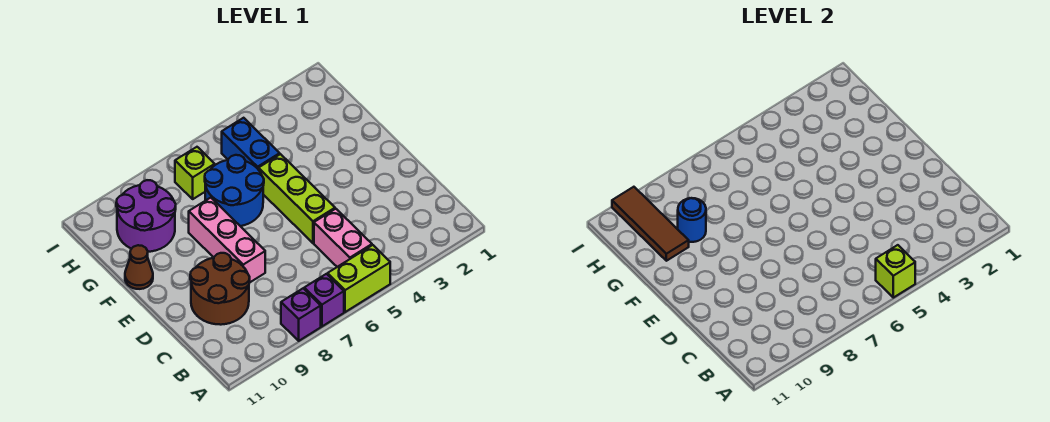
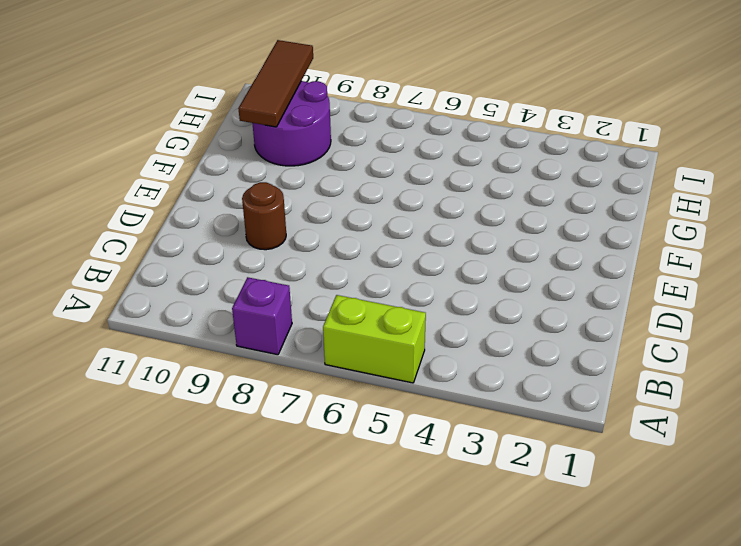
brown round brick D9 level 1 -> brown round brick C9:D10 level 1
none -> purple brick A7 level 1
none -> pink brick B5:C5 level 1
none -> lime brick D5:F5 level 1

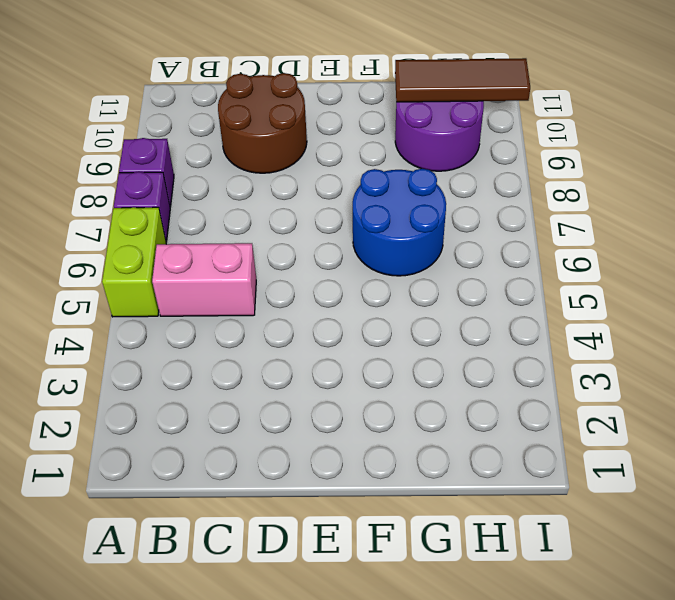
none -> lime brick D5:F5 level 1
none -> pink brick D8:F8 level 1
none -> brown cone F11 level 1

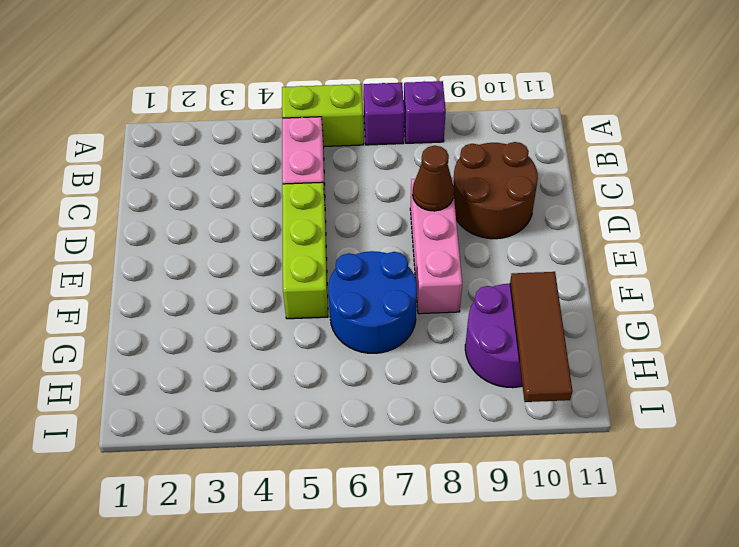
brown cone D8 level 2 -> brown cone F11 level 1
none -> blue brick G5:H5 level 1
none -> lime brick H7 level 1
none -> lime brick A5 level 2

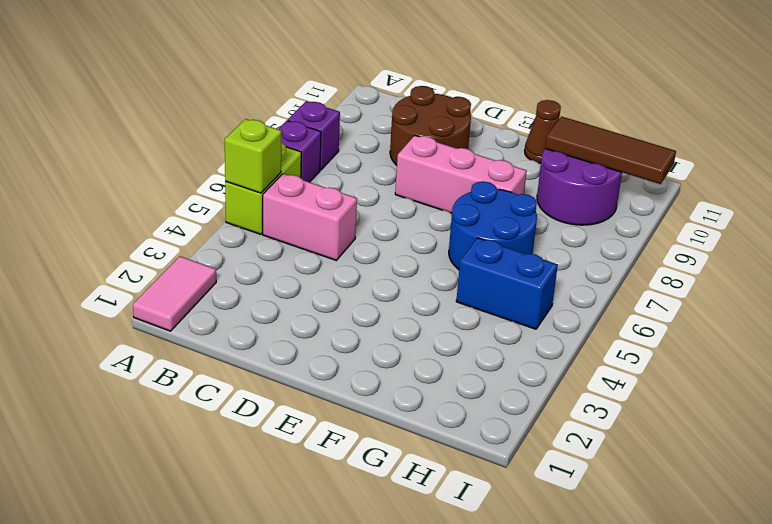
pink tile A1:A2 level 1 -> none
none -> lime brick D5:F5 level 1
none -> lime brick H7 level 1
none -> blue round brick G9 level 2

